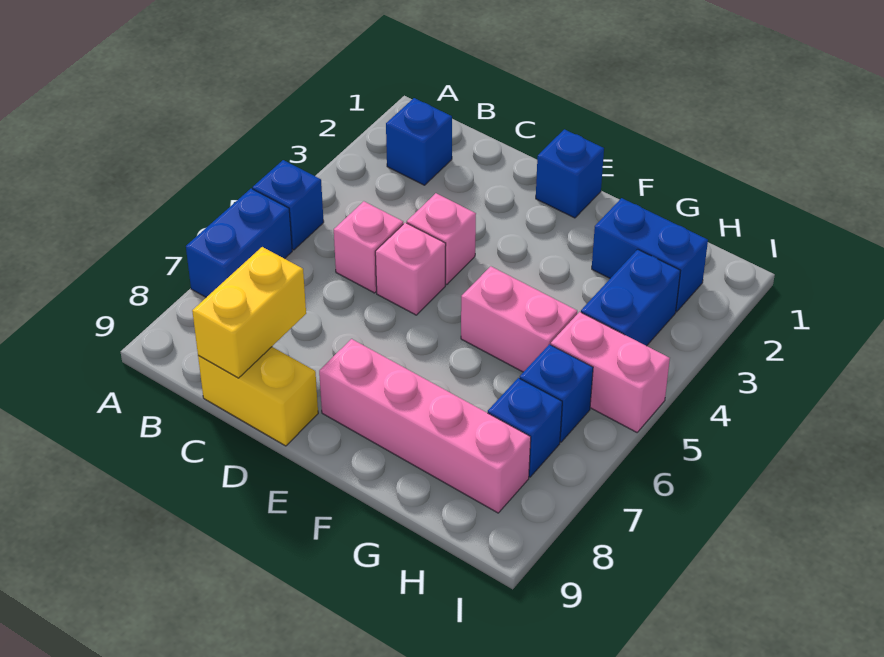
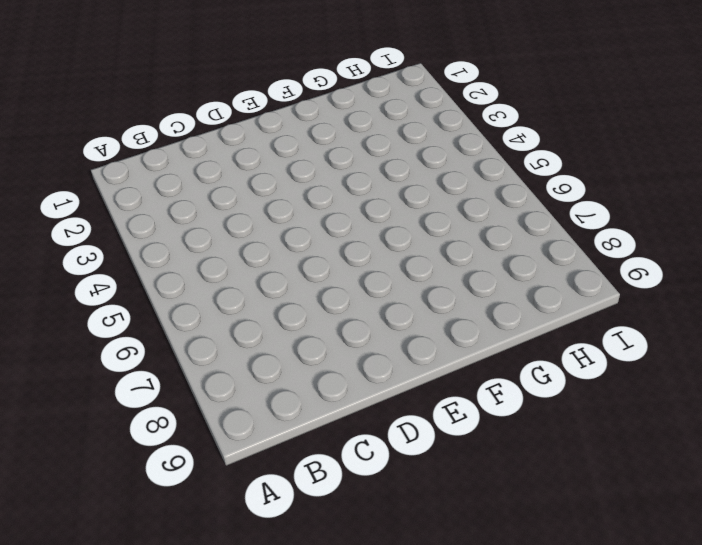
none -> blue brick A5 level 1
none -> blue brick A6:A7 level 1
none -> blue brick B2 level 1

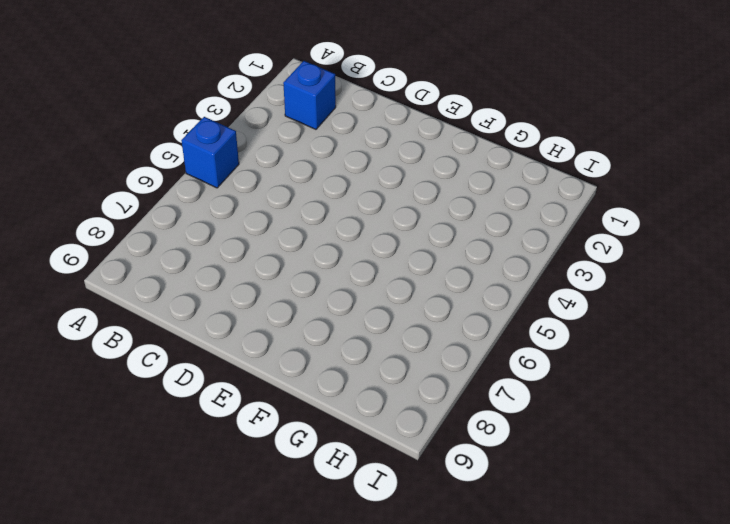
none -> blue brick A6:A7 level 1
none -> pink brick C5 level 1
none -> yellow brick C9:D9 level 1

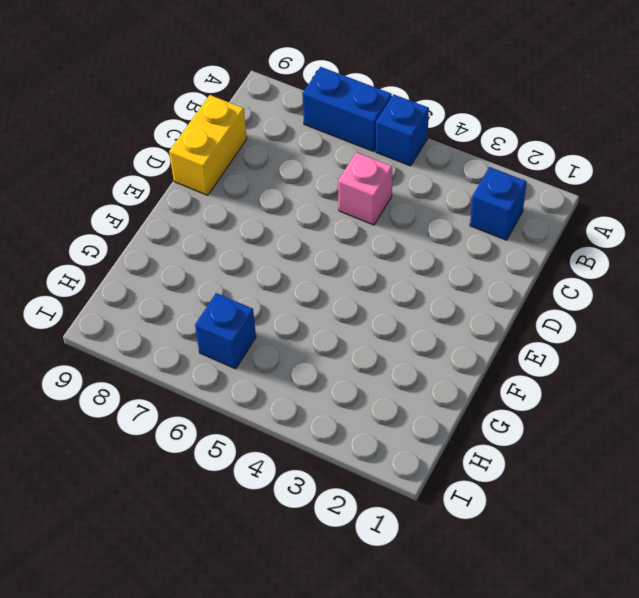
none -> pink brick D4 level 1
none -> pink brick D5 level 1
none -> blue brick E1 level 1

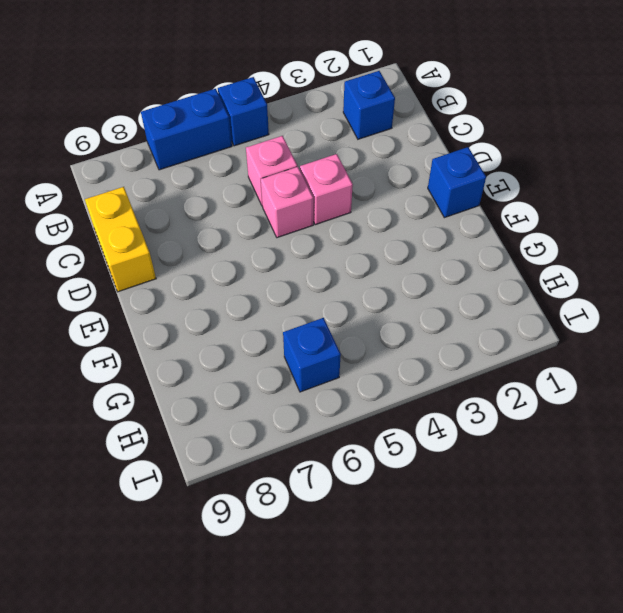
none -> pink brick E8:H8 level 1
none -> pink brick F5:G5 level 1
none -> blue brick G2:H2 level 1

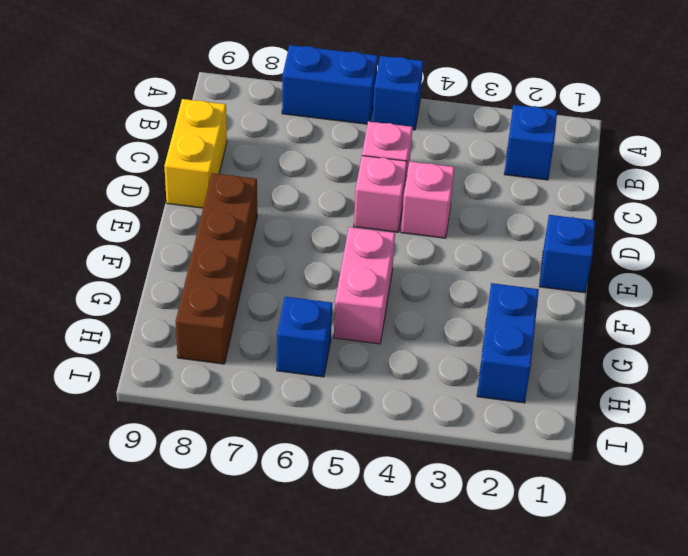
brown brick E8:H8 level 1 -> pink brick E8:H8 level 1
none -> blue brick H3:H4 level 1
none -> pink brick H5:I5 level 1
none -> blue brick H7 level 1

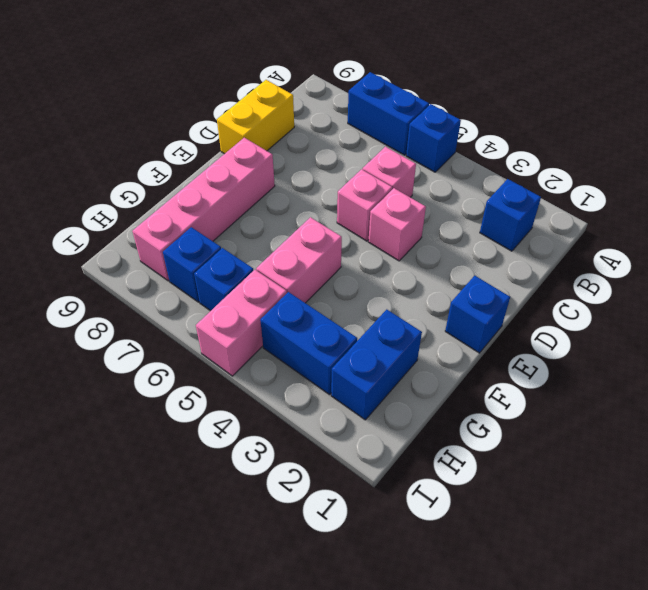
none -> yellow brick C8:C9 level 2

